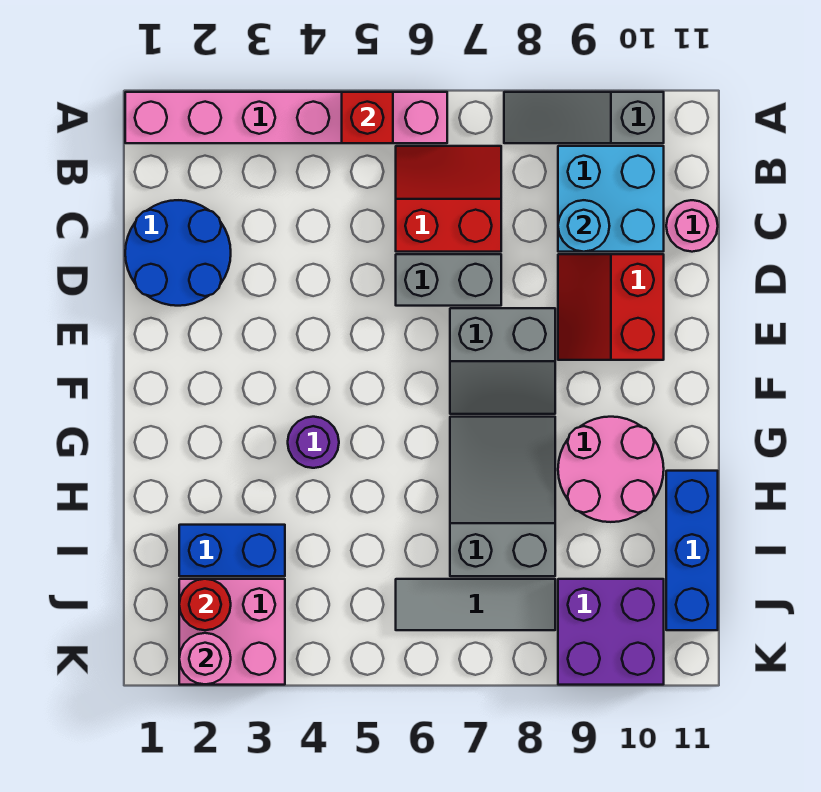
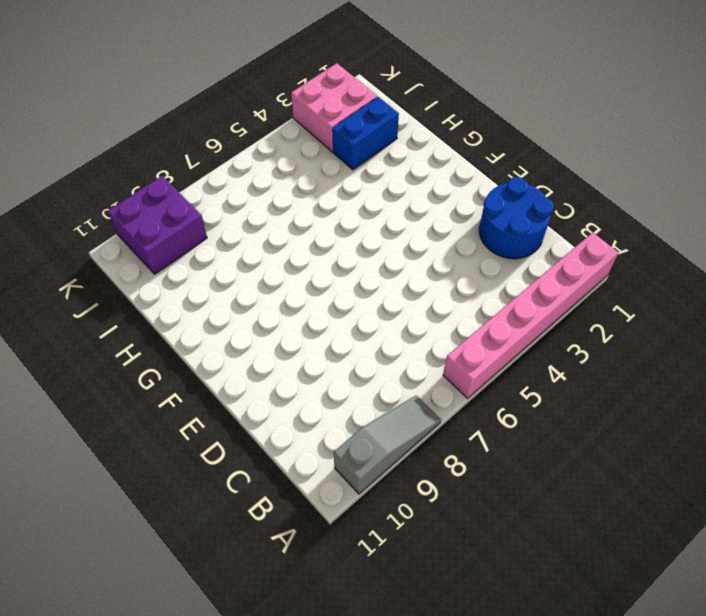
none -> red slope B6:C7 level 1 top C
none -> cyan brick B9:C10 level 1
none -> pink round brick C11 level 1

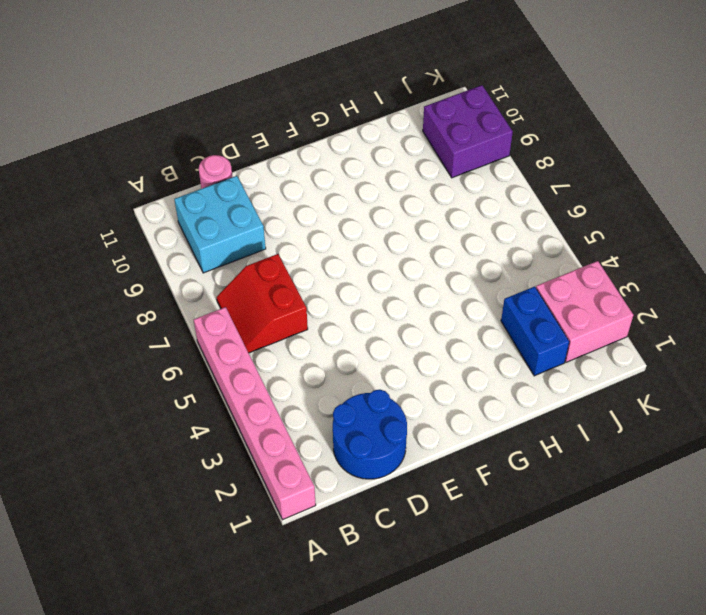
none -> grey slope A8:A10 level 1 top 10
none -> grey brick D6:D7 level 1
none -> red slope D9:E10 level 1 top 10

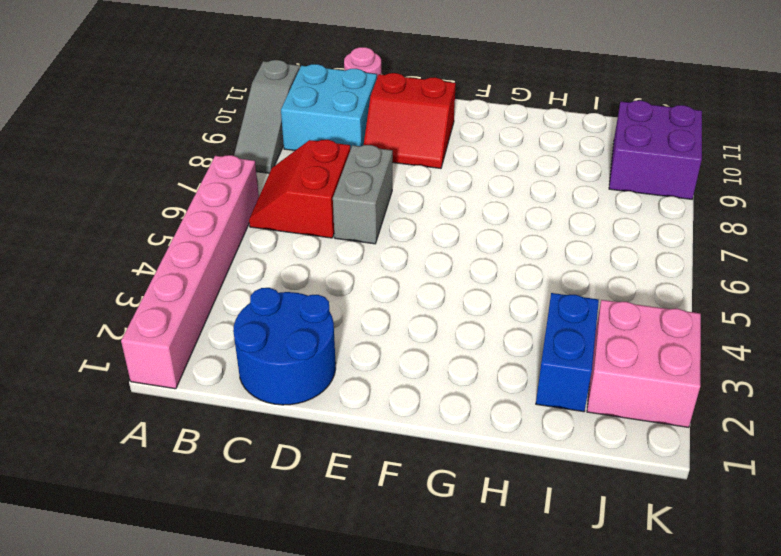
none -> grey slope E7:F8 level 1 top E
none -> purple round brick G4 level 1
none -> grey slope G7:I8 level 1 top I

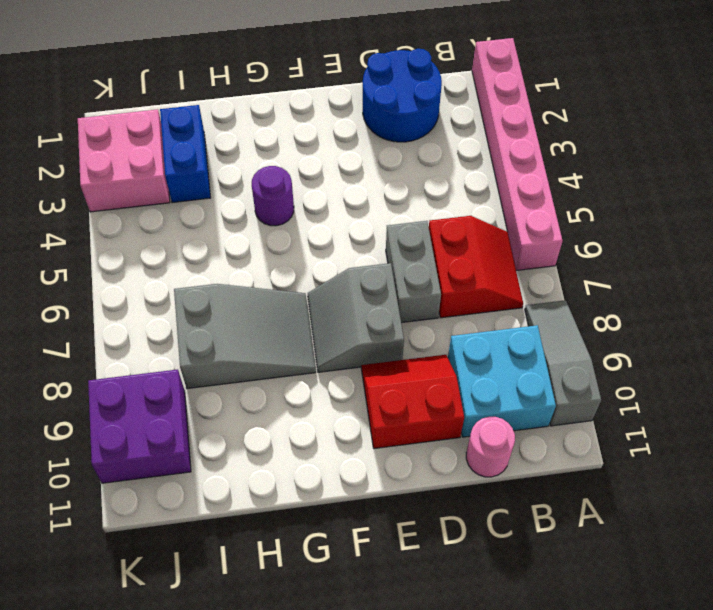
none -> pink round brick G9:H10 level 1
none -> blue brick H11:J11 level 1
none -> grey tile J6:J8 level 1

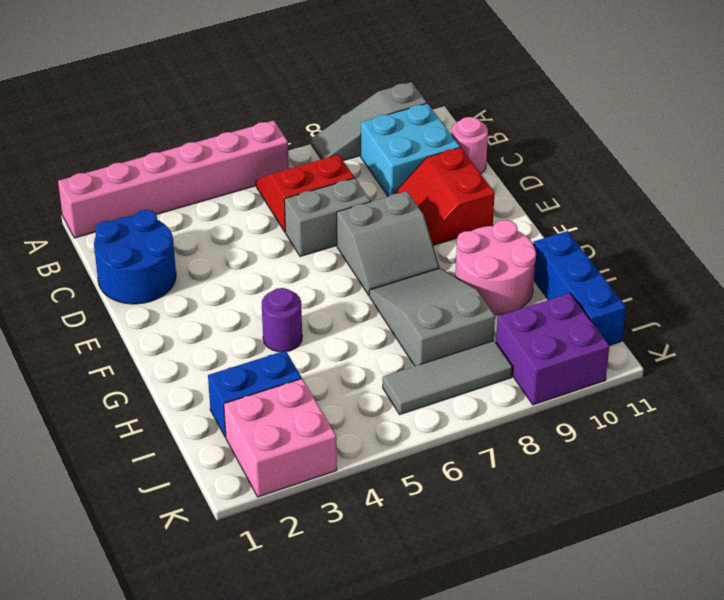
none -> red brick A5 level 2
none -> cyan round brick C9 level 2
none -> red round brick J2 level 2

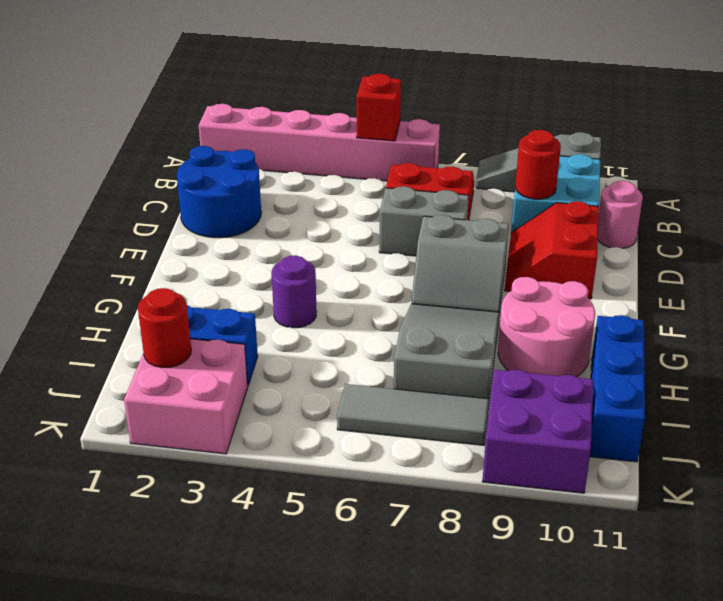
red round brick C9 level 2 -> cyan round brick C9 level 2
none -> pink round brick K2 level 2

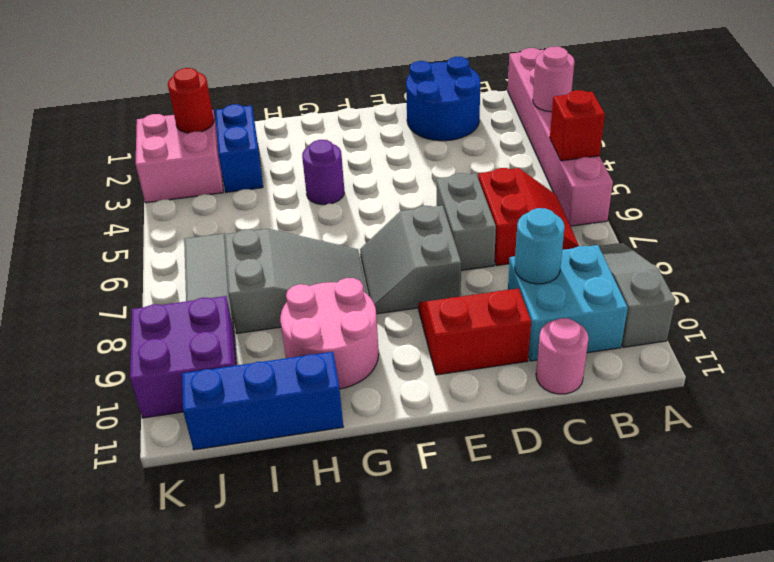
pink round brick A3 level 2 -> pink round brick K2 level 2

